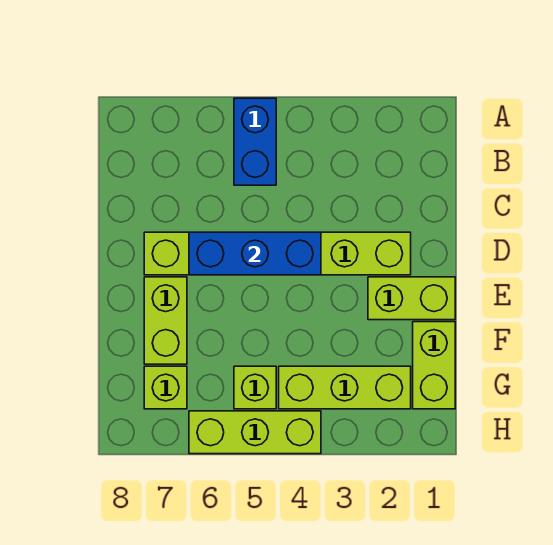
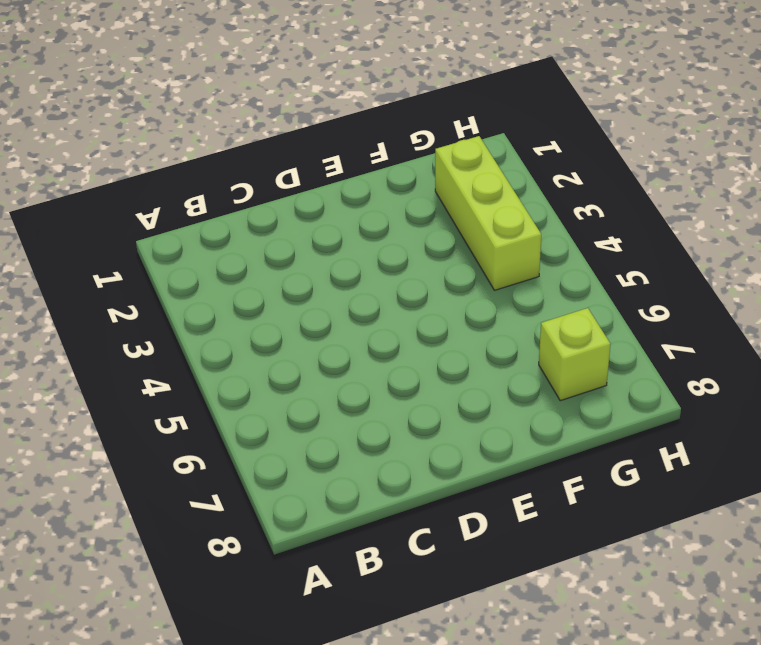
none -> blue brick A5:B5 level 1
none -> lime brick D2:D7 level 1

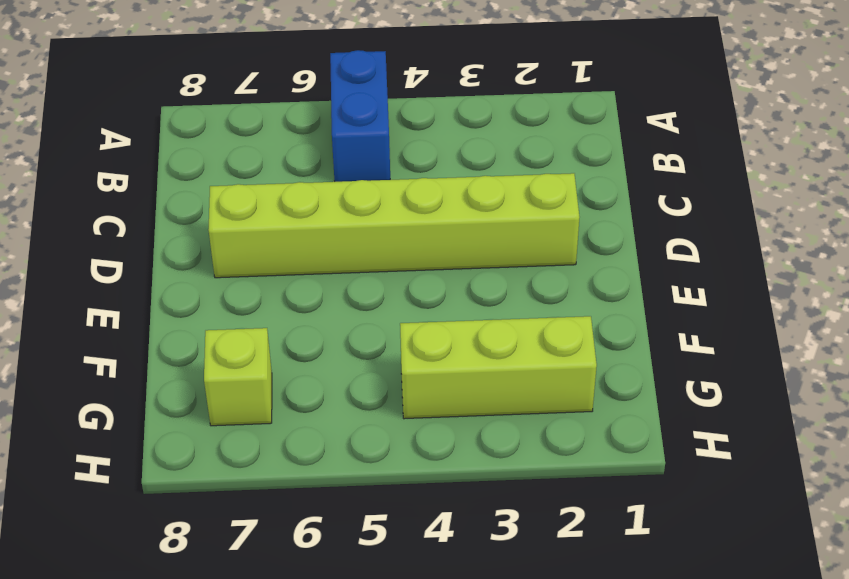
none -> lime brick E1:E2 level 1
none -> lime brick E7:F7 level 1

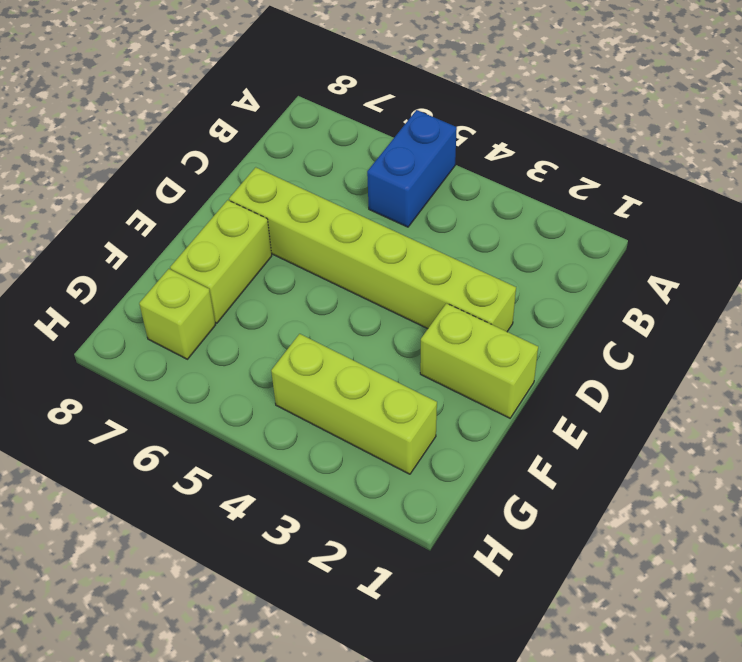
none -> lime brick F1:G1 level 1
none -> lime brick G5 level 1

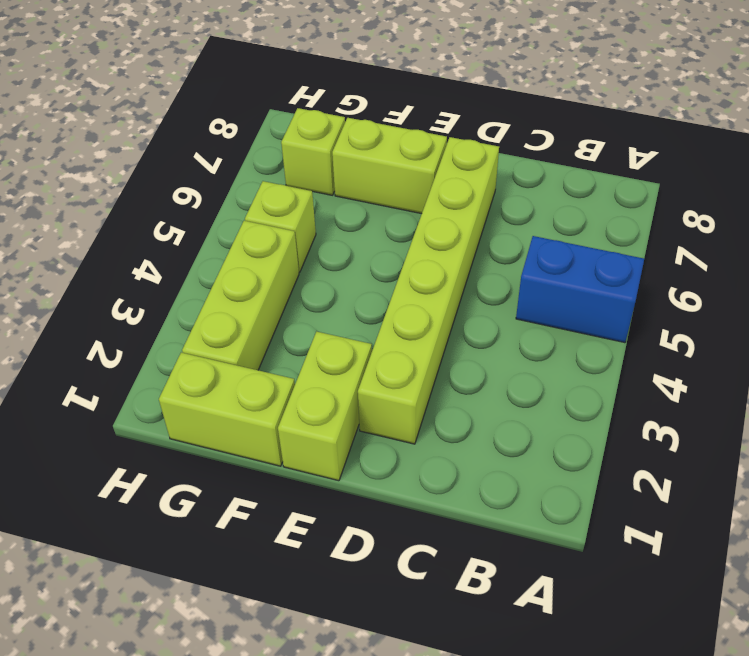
none -> lime brick H4:H6 level 1
none -> blue brick D4:D6 level 2

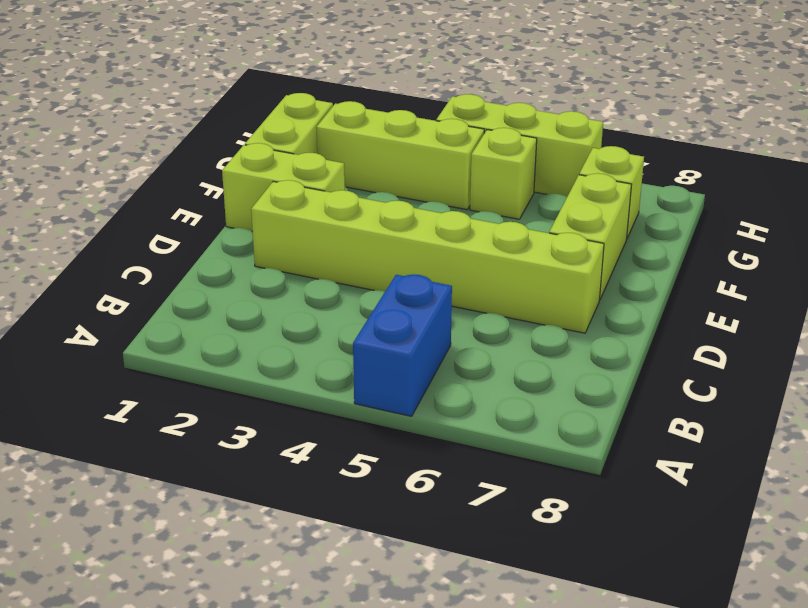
none -> blue brick D4:D6 level 2

